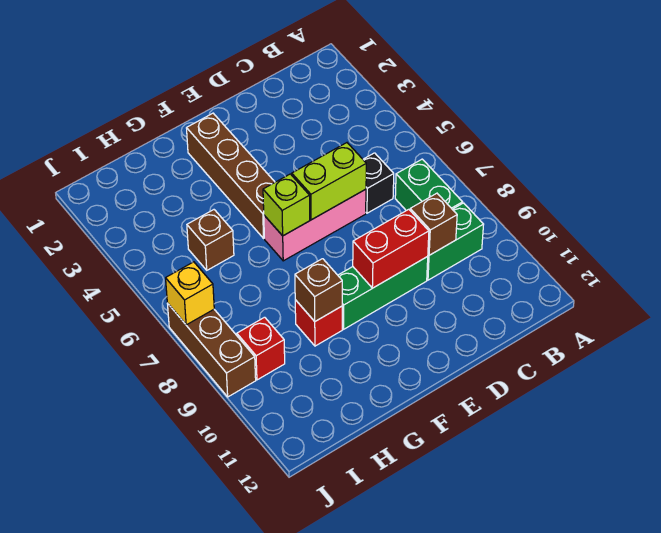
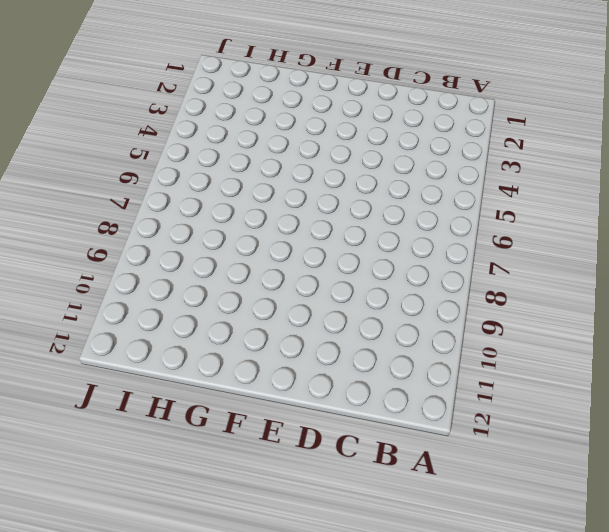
none -> green brick B7:B8 level 1
none -> green brick B9:C9 level 1
none -> black brick C6 level 1

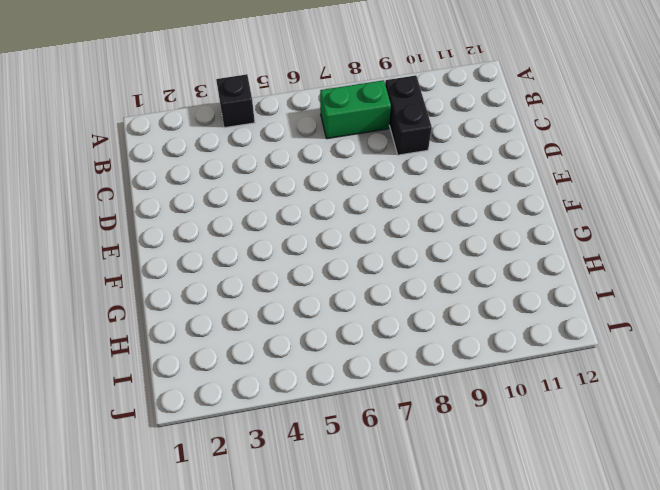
black brick A4 level 1 -> black brick C6 level 1
black brick B9:C9 level 1 -> green brick B9:C9 level 1
none -> pink brick D6:F6 level 1
none -> green brick D9:F9 level 1
none -> brown brick F2:F5 level 1

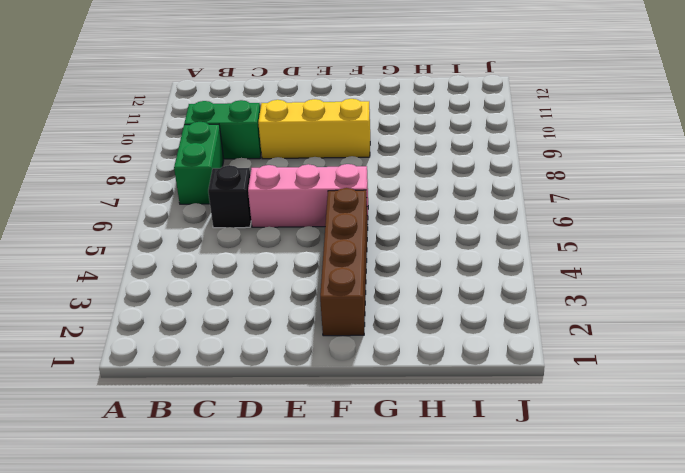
yellow brick D9:F9 level 1 -> green brick D9:F9 level 1
none -> red brick G9 level 1
none -> brown brick H5 level 1
none -> red brick I9 level 1

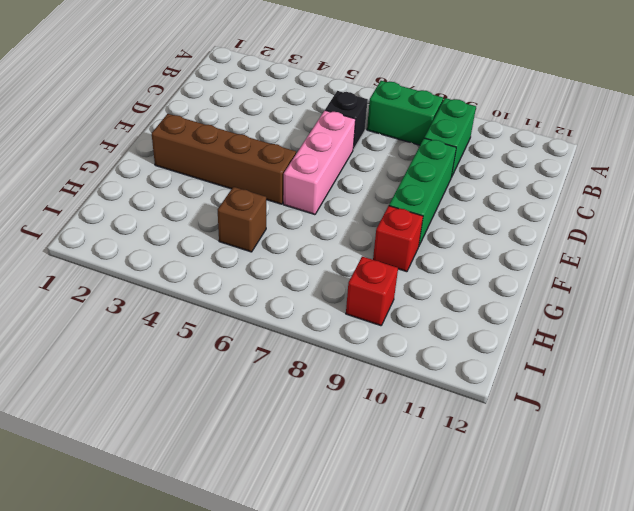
none -> brown brick J7:J9 level 1
none -> brown brick C9 level 2
none -> lime brick D6:E6 level 2

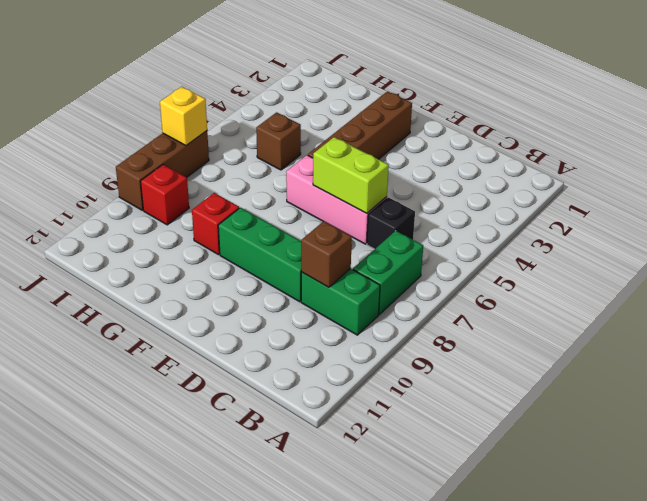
none -> red brick D9:E9 level 2
none -> lime brick F6 level 2
none -> brown brick G9 level 2

